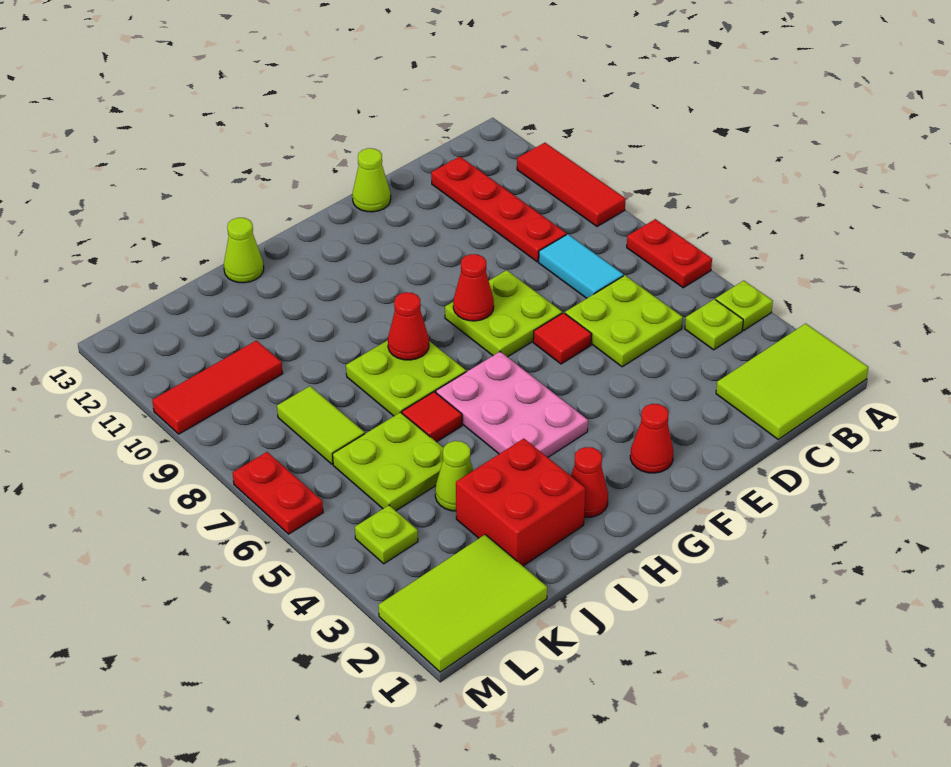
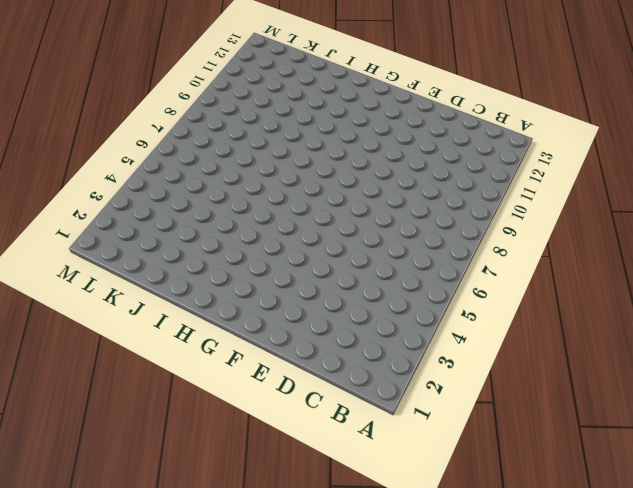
none -> lime tile A1:C2 level 1
none -> lime plate A4 level 1
none -> red plate A6:A7 level 1

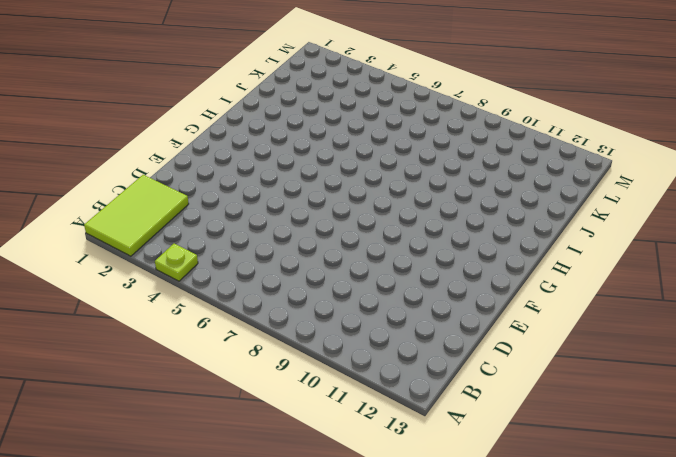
none -> red plate A6:A7 level 1
none -> red tile A9:A11 level 1
none -> lime plate B4 level 1

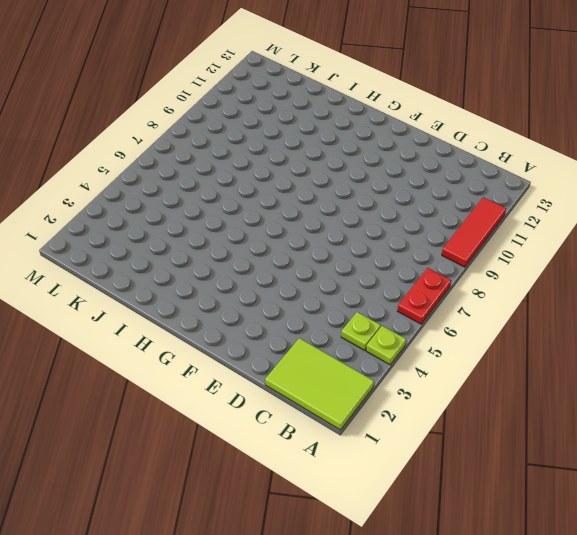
none -> lime plate C5:D6 level 1
none -> cyan tile C7:C8 level 1
none -> red plate C9:C12 level 1

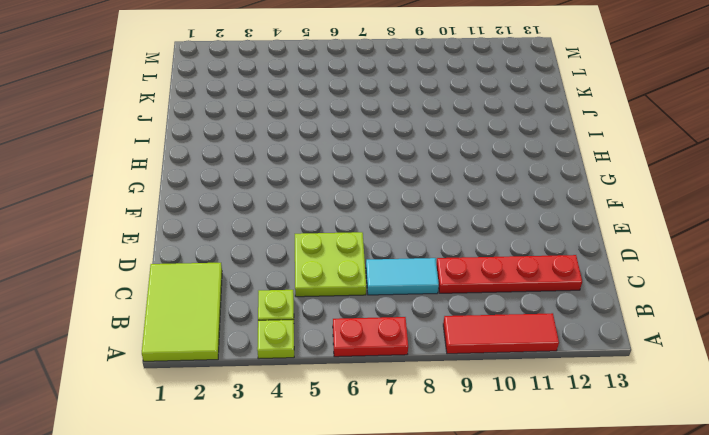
none -> red tile E6 level 1
none -> lime plate E7:F8 level 1
none -> lime cone E13 level 1

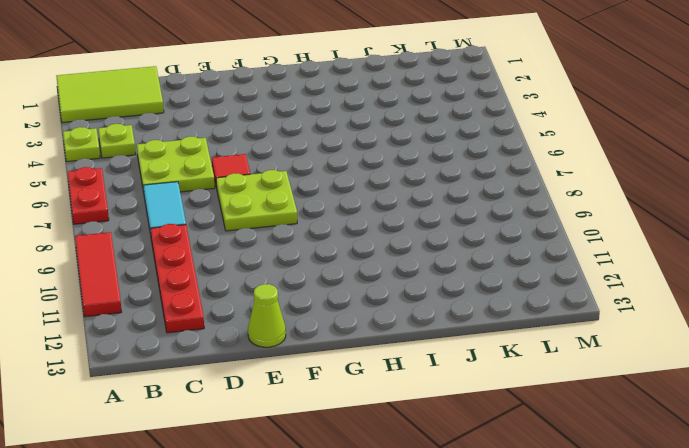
none -> red cone F2 level 1
none -> pink plate G4:H6 level 1
none -> red cone H2 level 1

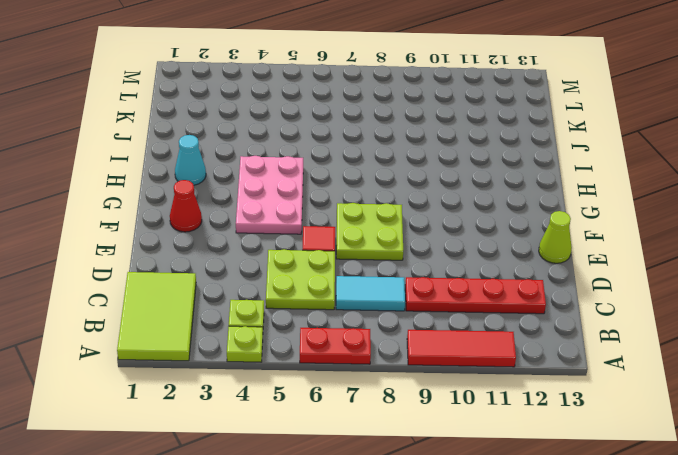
pink plate F4:H5 level 1 -> pink plate G4:H6 level 1
cyan cone H2 level 1 -> red cone H2 level 1
none -> lime plate H7:I8 level 1
none -> red brick I2:J3 level 1
none -> red tile I6 level 1

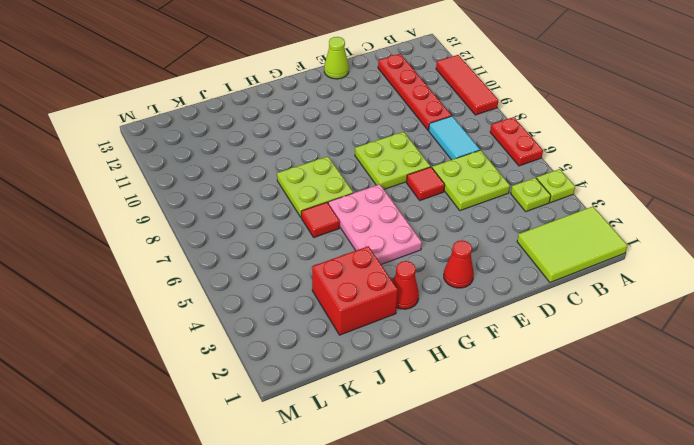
none -> lime cone I13 level 1
none -> lime cone J4 level 1
none -> lime plate J5:K6 level 1

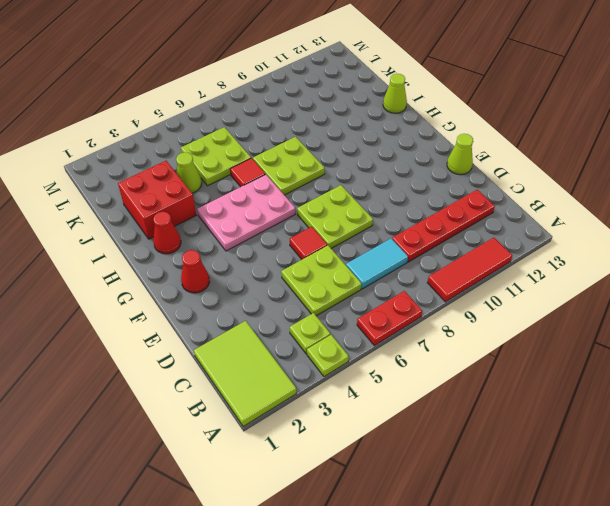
none -> lime tile K1:M2 level 1
none -> lime tile K7:K8 level 1
none -> red tile K10:M10 level 1

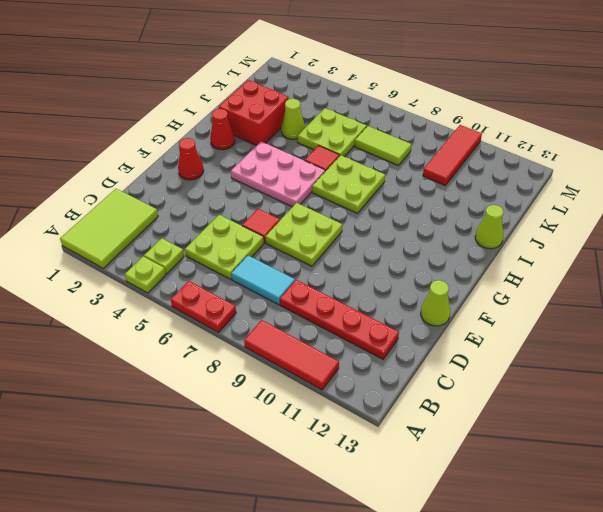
none -> lime tile K1:M2 level 1
none -> lime plate L4 level 1
none -> red plate M6:M7 level 1

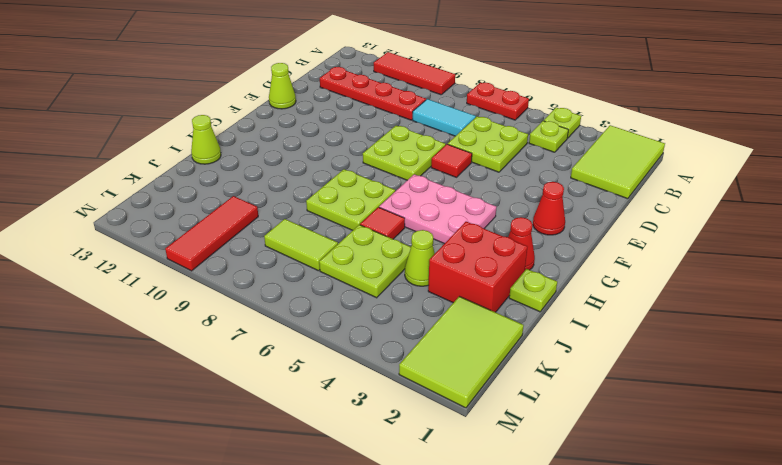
lime plate I1 level 1 -> lime plate L4 level 1
none -> red plate M6:M7 level 1
none -> red cone F8 level 2
none -> red cone H8 level 2

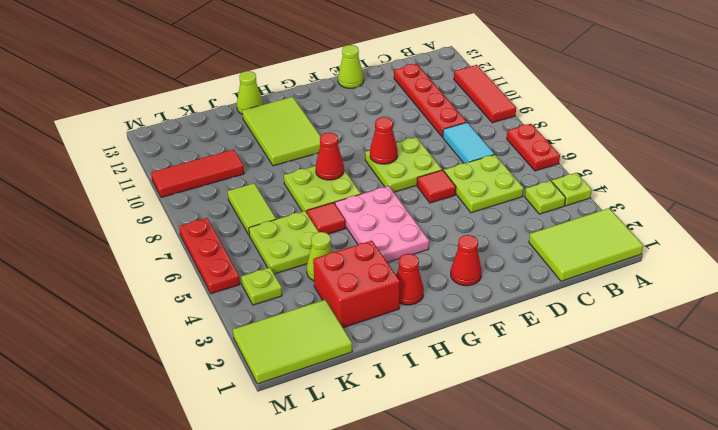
lime tile H10:I12 level 1 -> none
red plate M5:M7 level 1 -> red plate M6:M7 level 1

